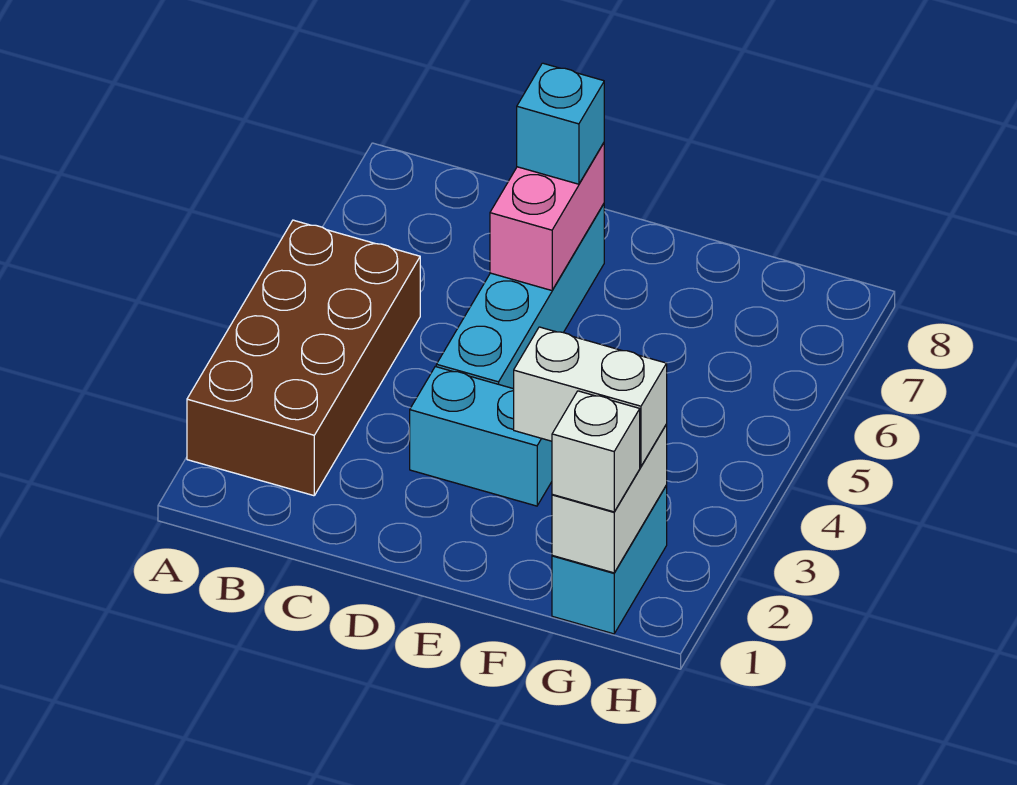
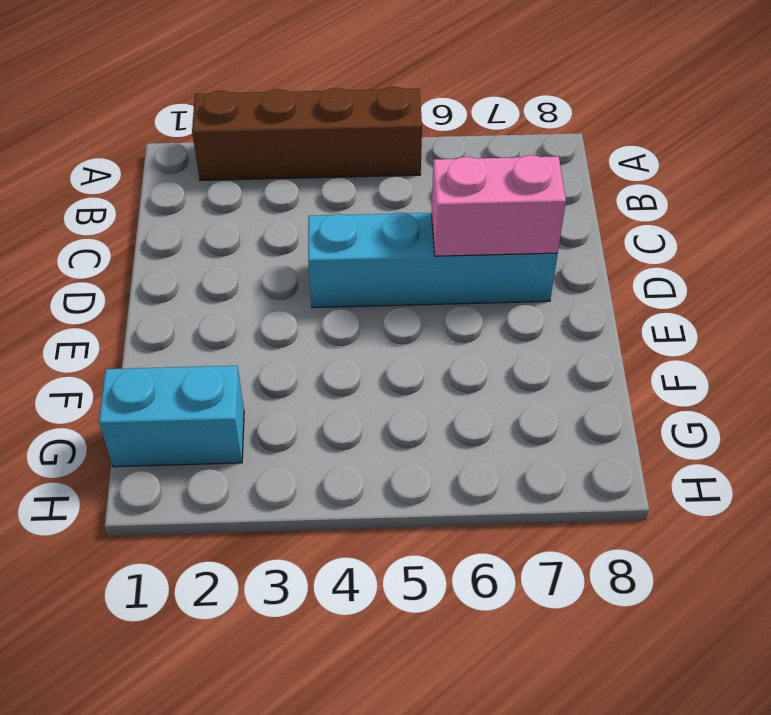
brown brick A2:A5 level 1 -> brown brick A2:B5 level 1
none -> cyan brick D3:E3 level 1
none -> white brick G1:G2 level 2

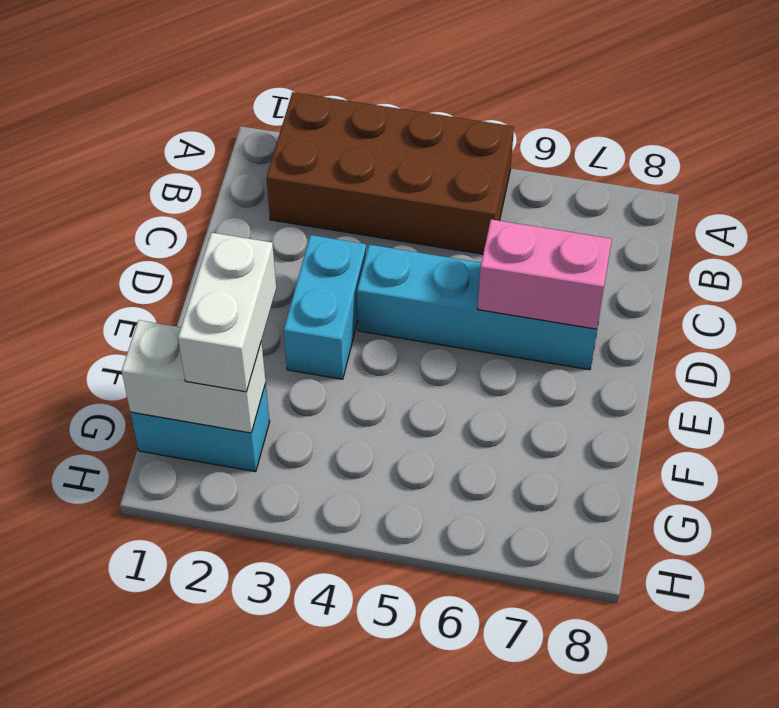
none -> cyan brick D7 level 3
none -> white brick G1 level 3

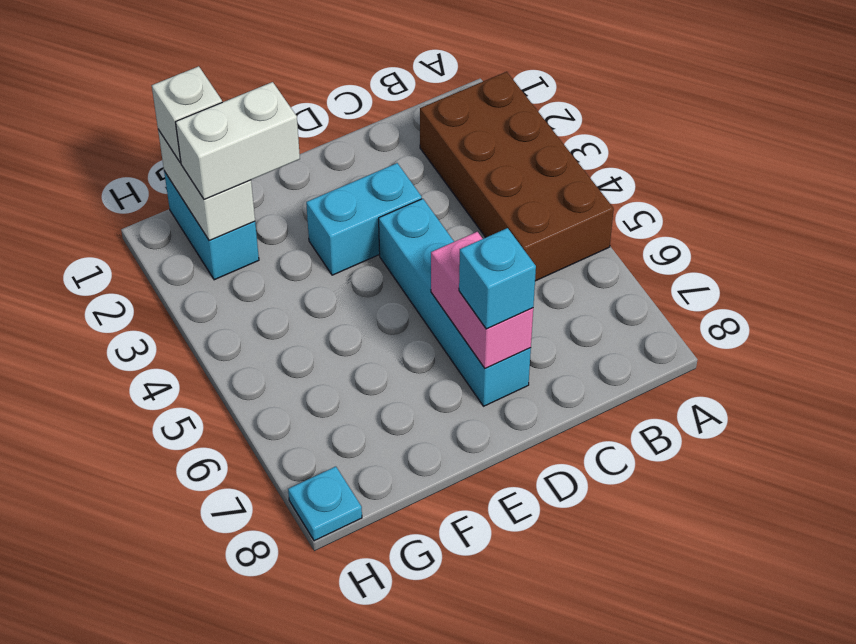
cyan plate H8 level 1 -> none

